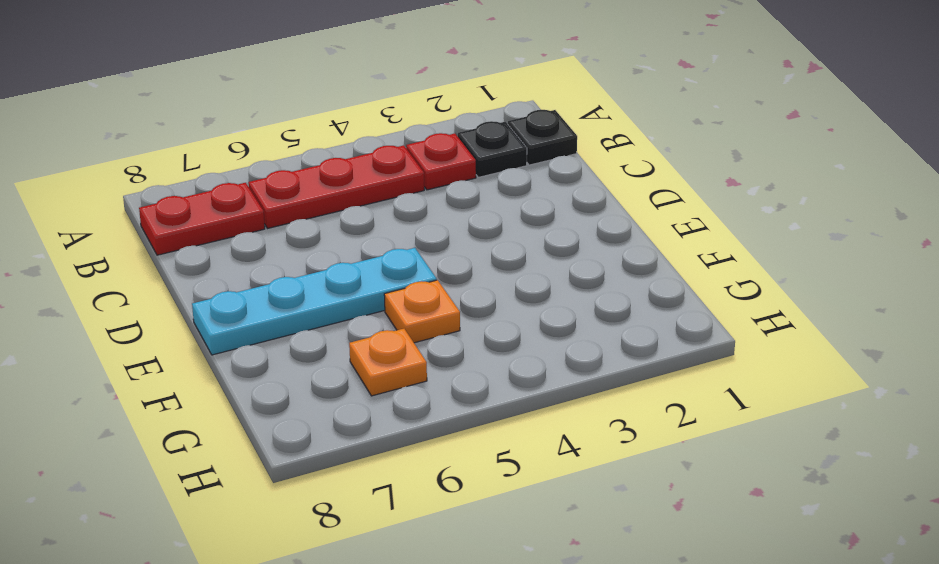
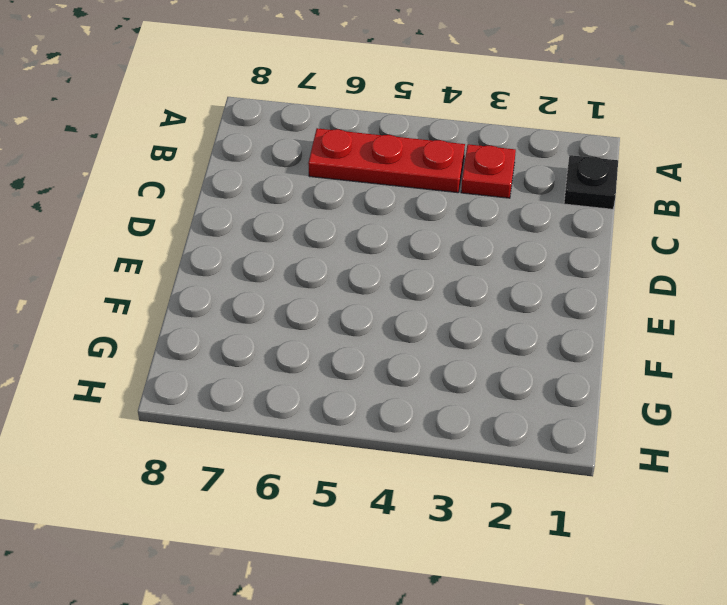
none -> black plate B2 level 1
none -> red plate B7:B8 level 1

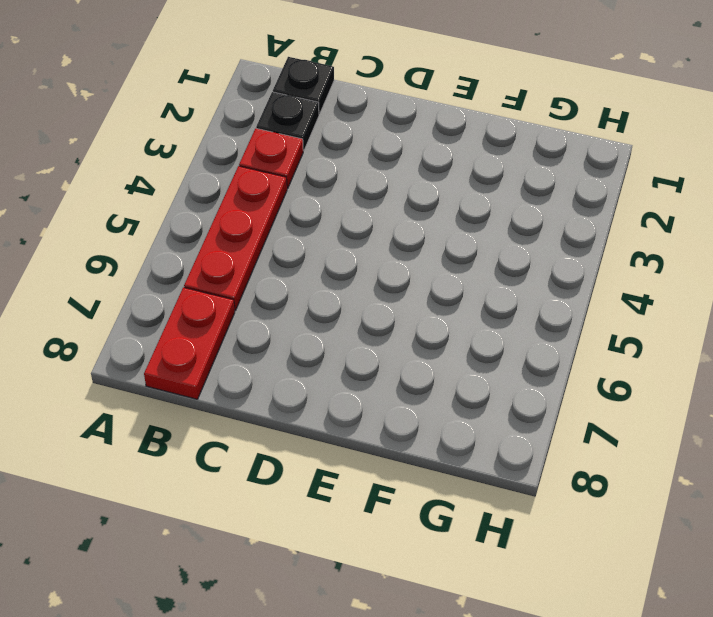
none -> cyan plate E5:E8 level 1
none -> orange plate F5 level 1

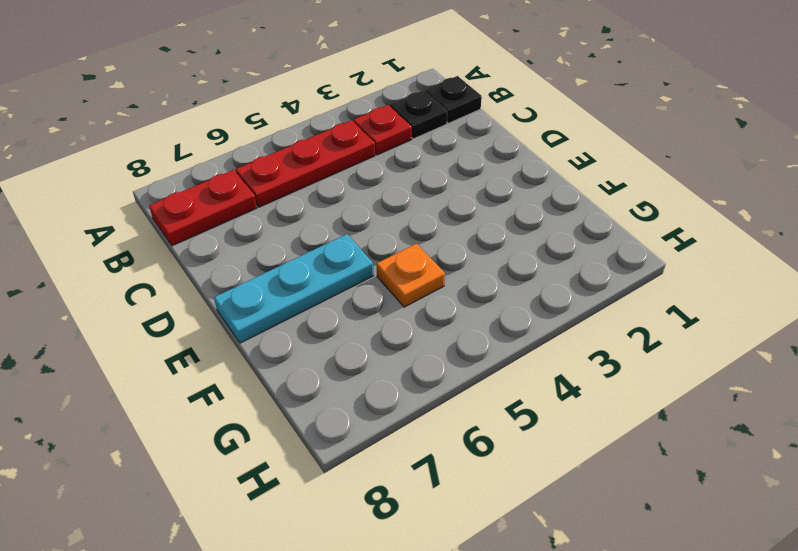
cyan plate E6:E8 level 1 -> cyan plate E5:E8 level 1
none -> orange plate G6 level 1

